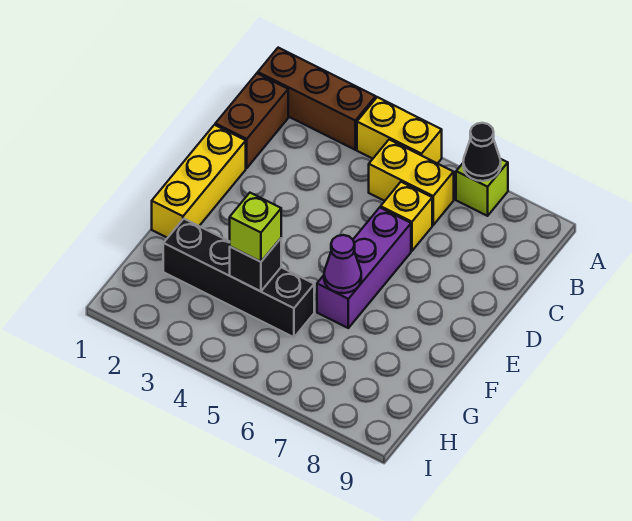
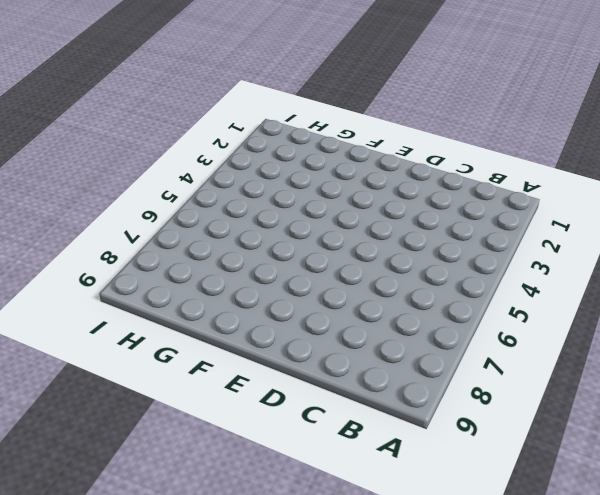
none -> brown brick A1:A3 level 1
none -> yellow brick A4:A5 level 1
none -> lime brick A7 level 1

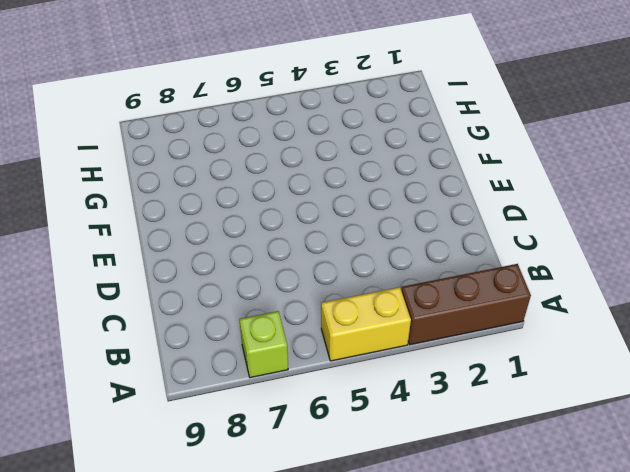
none -> brown brick B1:C1 level 1
none -> yellow brick B5:B6 level 1
none -> yellow brick C6 level 1

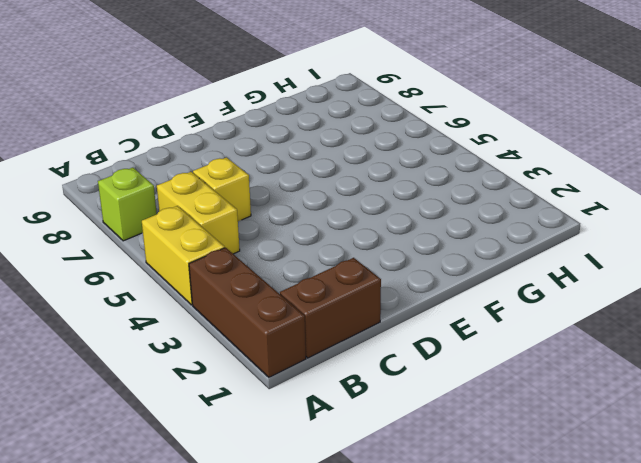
none -> yellow brick D1:F1 level 1
none -> purple brick D6:F6 level 1
none -> black brick G2:G5 level 1

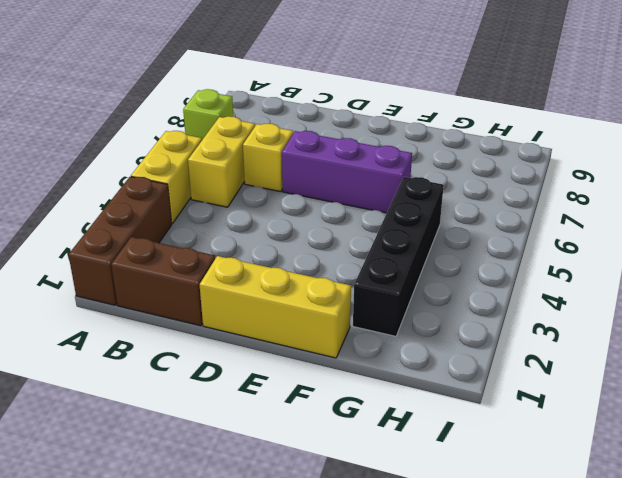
none -> black cone A7 level 2
none -> purple cone F6 level 2
none -> black brick G4 level 2

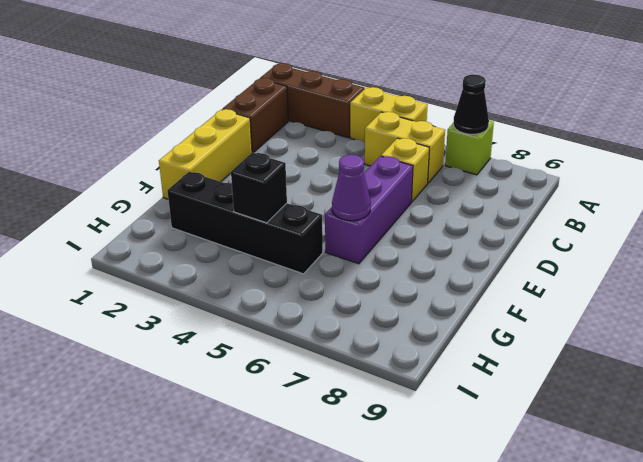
none -> lime brick G4 level 3

